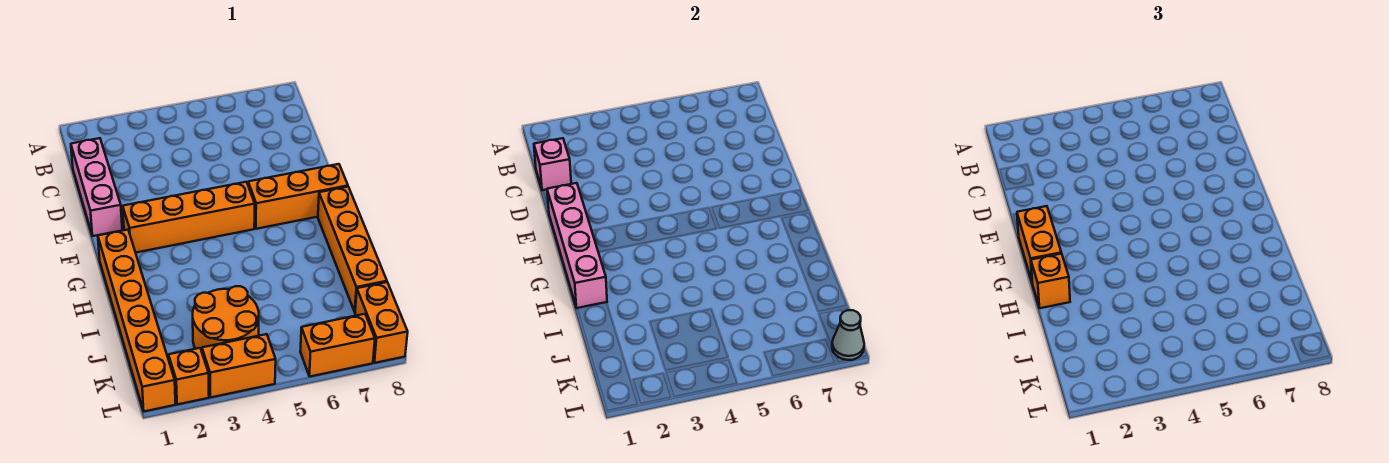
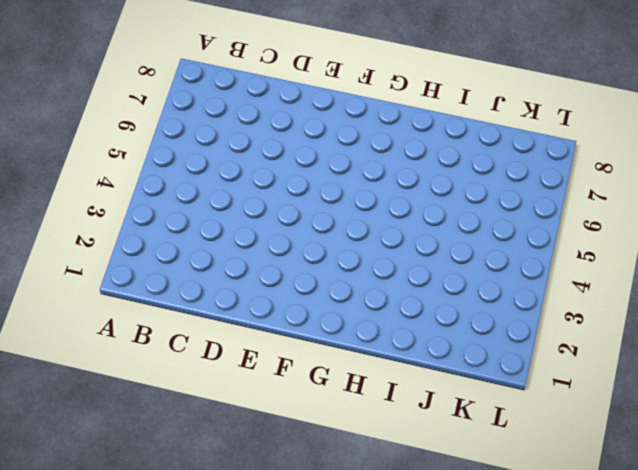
none -> pink brick C1:E1 level 1
none -> orange brick F2:F5 level 1
none -> orange brick F6:F8 level 1

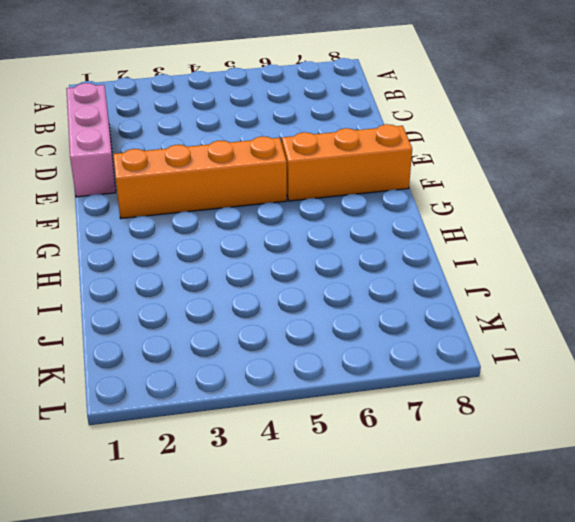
none -> orange brick G1:L1 level 1
none -> orange brick G8:J8 level 1
none -> orange round brick J3:K4 level 1

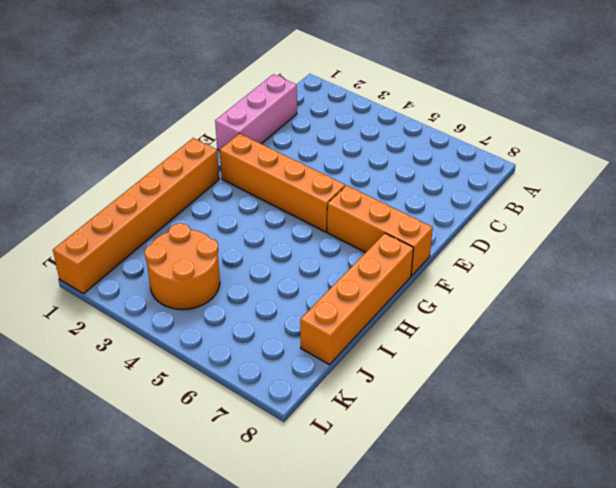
none -> orange brick K8:L8 level 1
none -> orange brick L2 level 1
none -> orange brick L3:L4 level 1

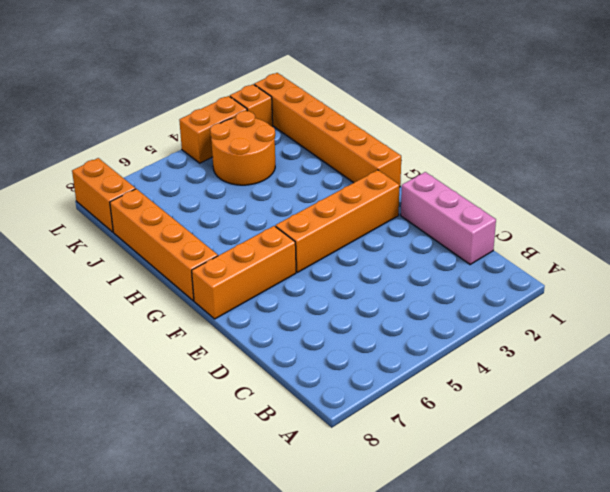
none -> orange brick L6:L7 level 1
none -> pink brick C1 level 2
none -> pink brick E1:H1 level 2

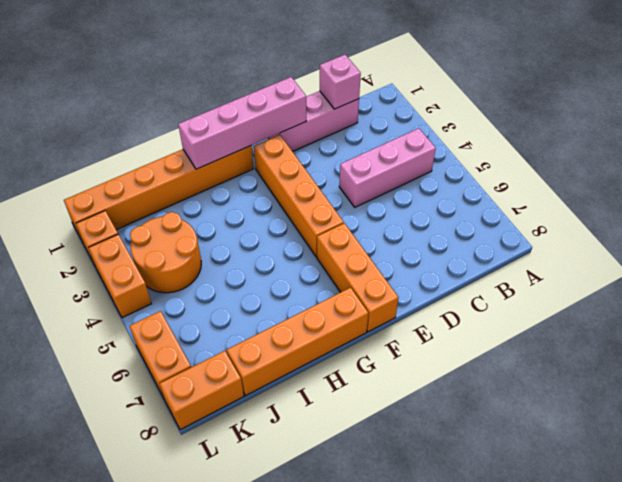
pink brick B4:D4 level 1 -> none
none -> grey cone L8 level 2
none -> orange brick F1:G1 level 3
none -> orange brick H1 level 3

